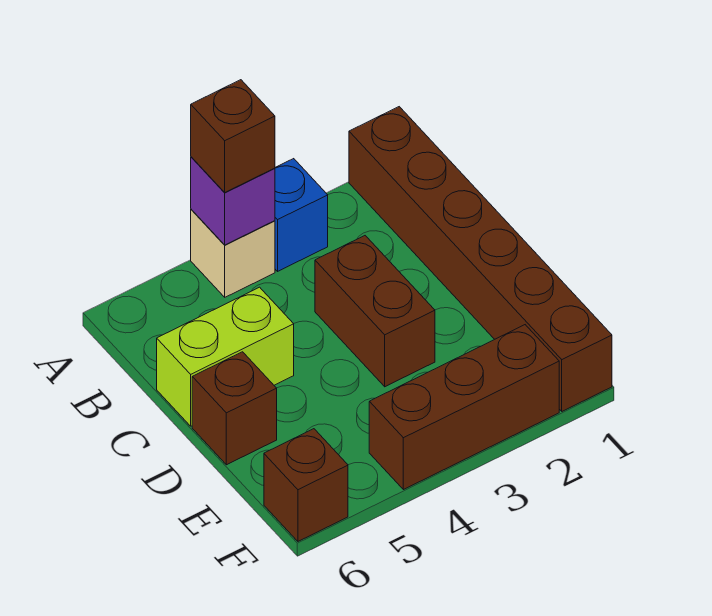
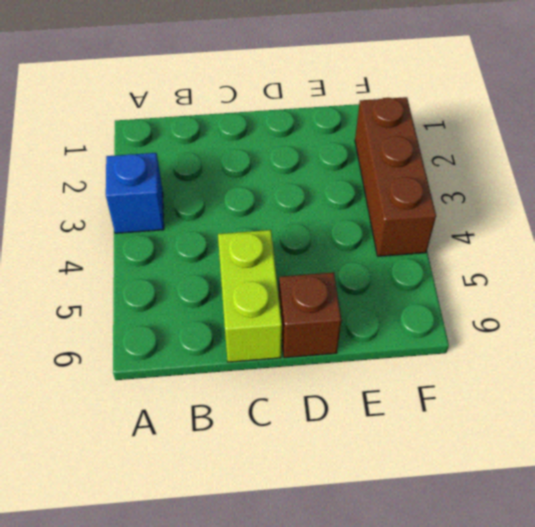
none -> brown brick A1:F1 level 1
none -> tan brick A4 level 1

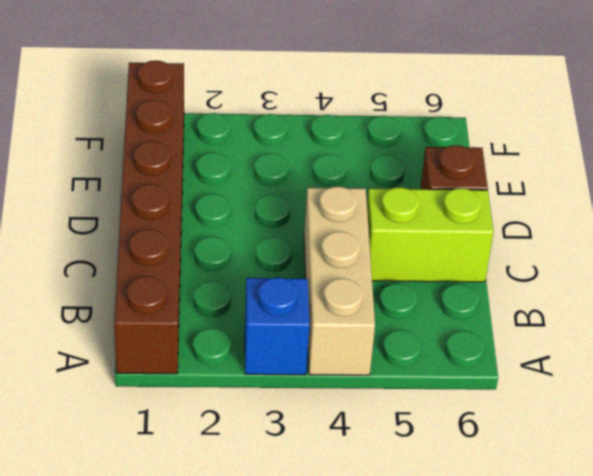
tan brick A4:C4 level 1 -> tan brick A4 level 1
none -> brown brick C3:D3 level 1
none -> brown brick F2:F4 level 1

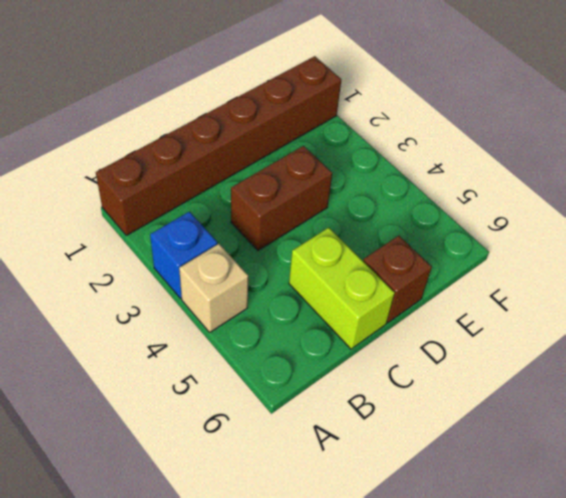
none -> brown brick F2:F4 level 1
none -> brown brick F6 level 1

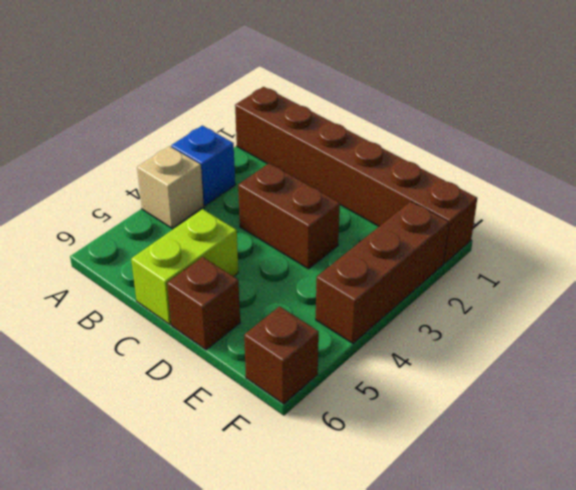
none -> purple brick A4 level 2
none -> brown brick A4 level 3

